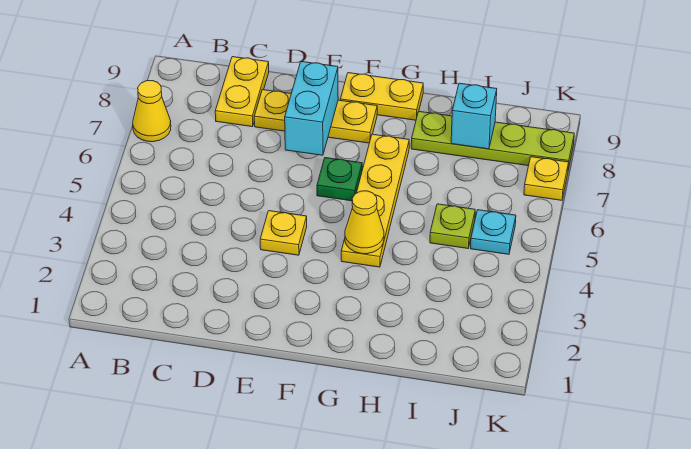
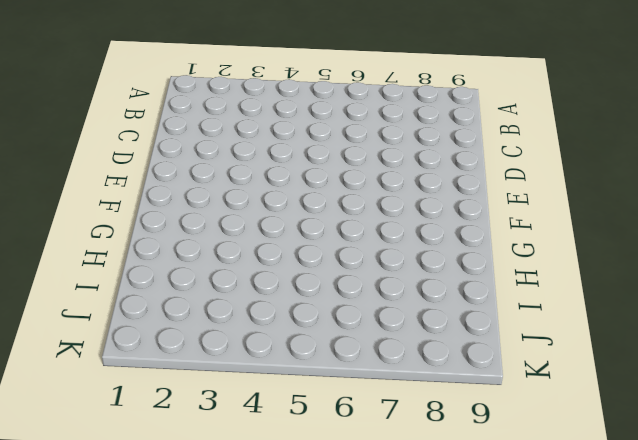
none -> yellow cone A7 level 1
none -> yellow plate C8:C9 level 1
none -> yellow plate D8:F8 level 1

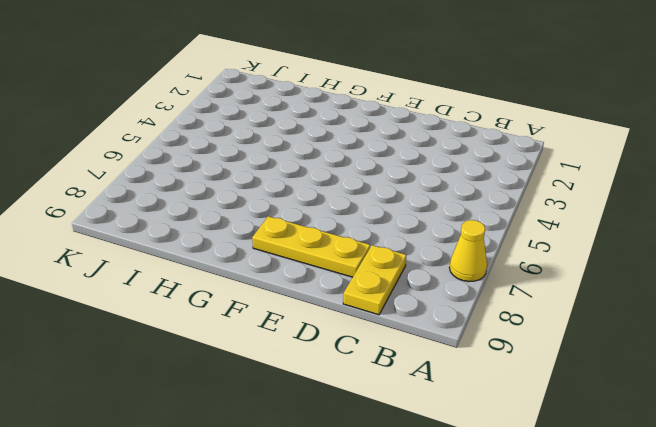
none -> yellow plate E4 level 1
none -> green plate F6 level 1
none -> yellow plate F9:G9 level 1

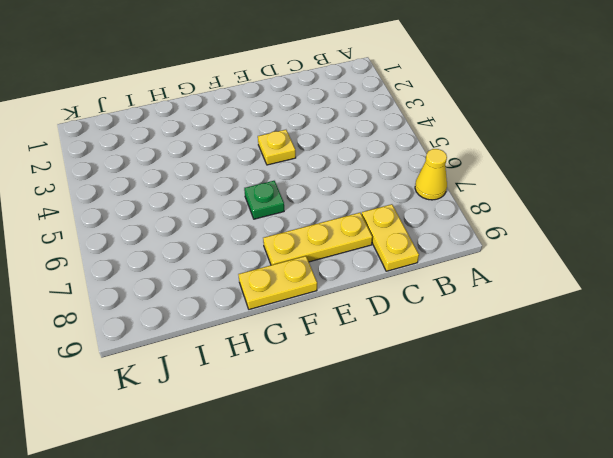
none -> yellow plate G4:G7 level 1
none -> lime plate H8:K8 level 1
none -> lime plate I5 level 1

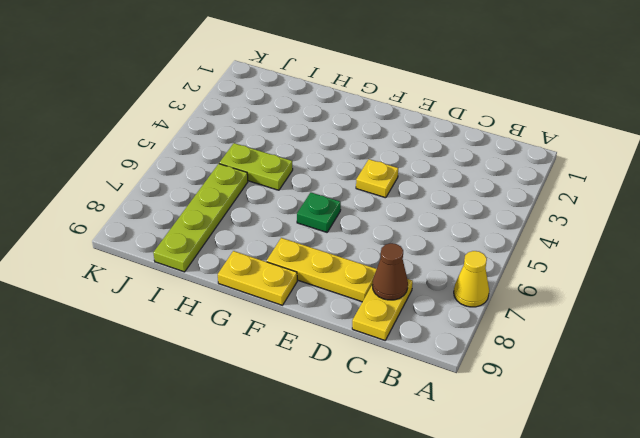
brown cone C8 level 2 -> none
lime plate H5:I5 level 1 -> lime plate I5 level 1
lime plate I6:I9 level 1 -> lime plate H8:K8 level 1
none -> yellow plate G4:G7 level 1
none -> cyan plate J5 level 1
none -> yellow plate K7 level 1

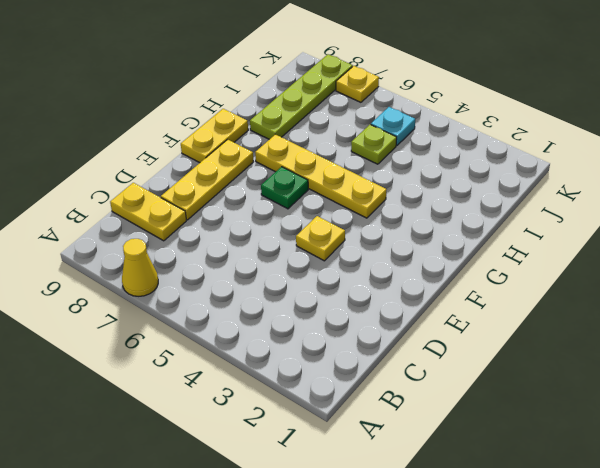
none -> cyan brick E7:E8 level 2
none -> yellow cone G4 level 2
none -> cyan brick I8 level 2

